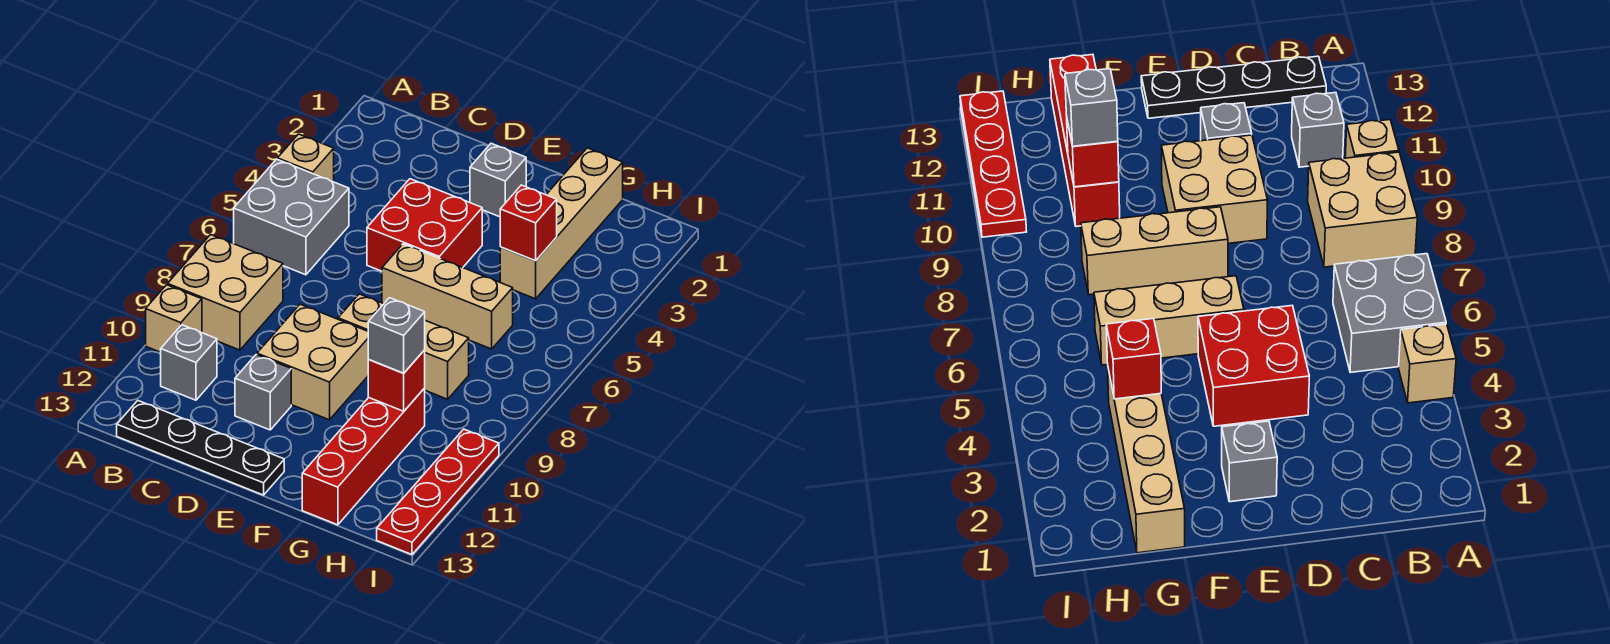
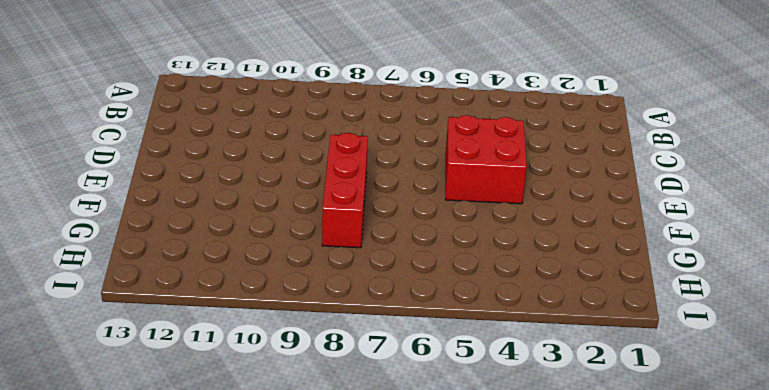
red brick E8:G8 level 1 -> tan brick E8:G8 level 1
none -> tan brick A4 level 1
none -> grey brick A5:B6 level 1
none -> tan brick A8:B9 level 1

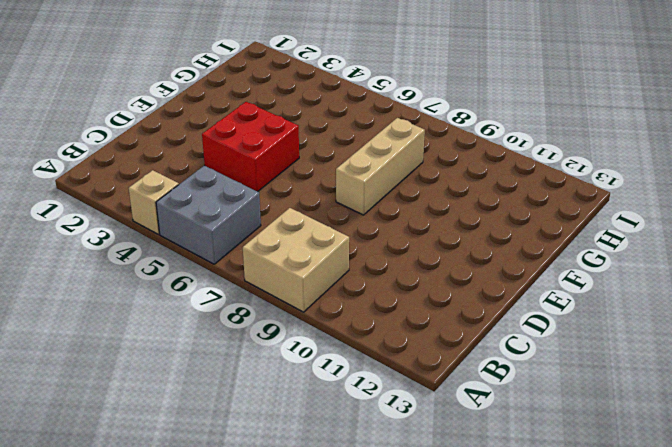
none -> tan brick A10 level 1
none -> grey brick B11 level 1
none -> black plate B13:E13 level 1

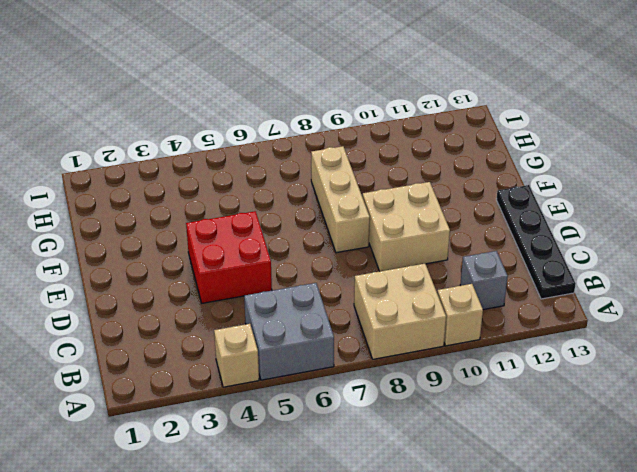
none -> grey brick D11 level 1
none -> grey brick E2 level 1
none -> tan brick E6:G6 level 1

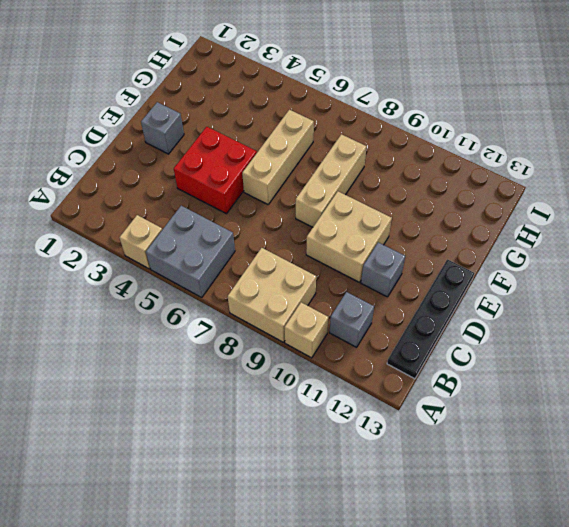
none -> tan brick G1:G4 level 1
none -> red brick G10:G13 level 1
none -> red plate I10:I13 level 1

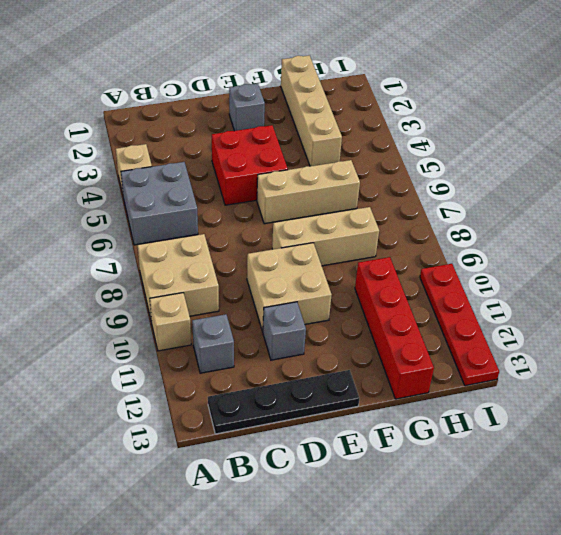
none -> red brick G4 level 2
none -> red brick G10 level 2
none -> grey brick G10 level 3

